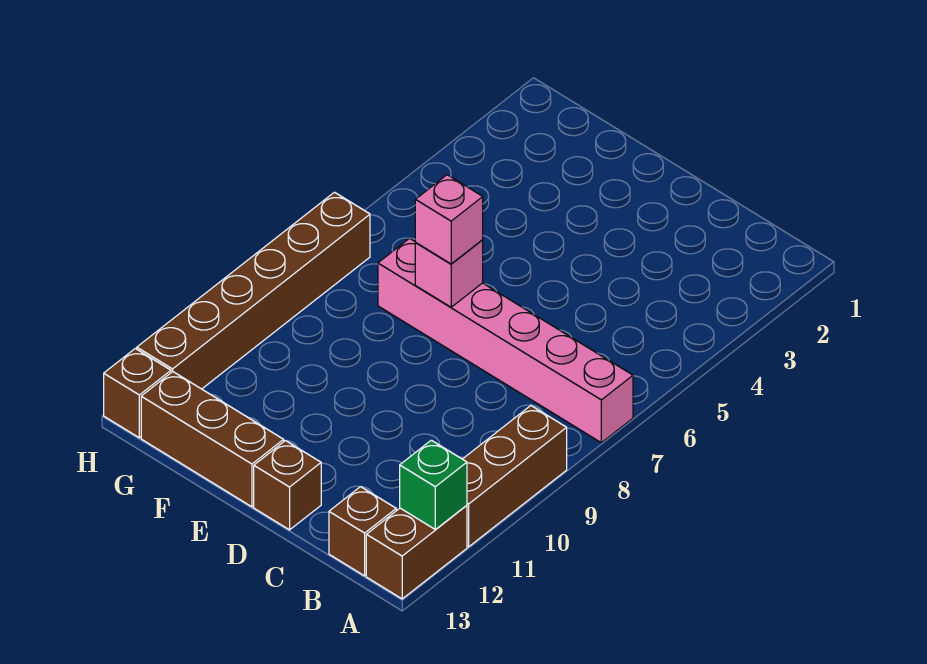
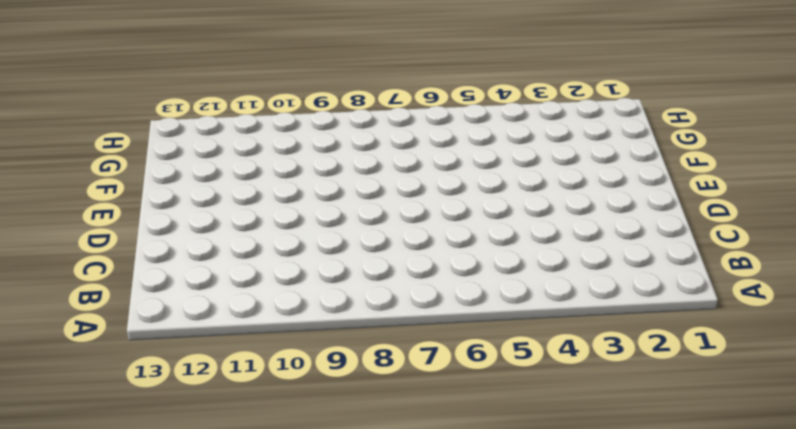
none -> pink brick A7:F7 level 1
none -> brown brick A9:A11 level 1

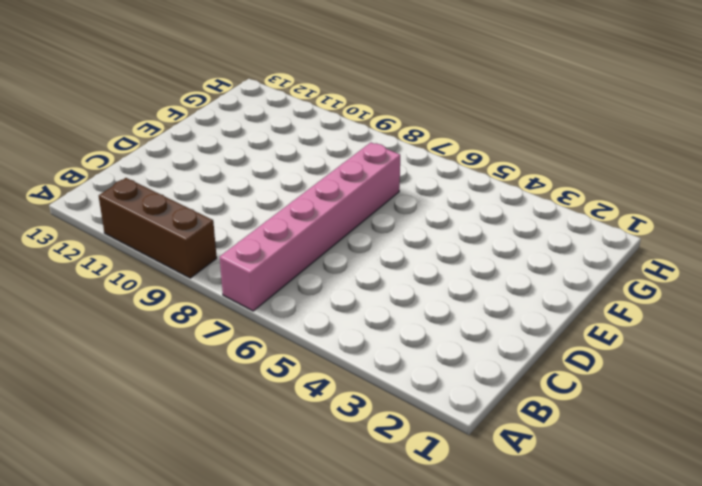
none -> brown brick A12:A13 level 1
none -> brown brick B13 level 1

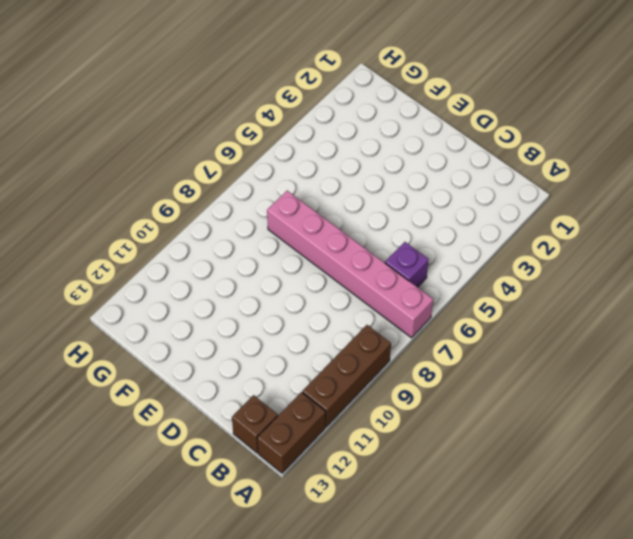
purple brick B6 level 1 -> none
none -> brown brick D13 level 1
none -> brown brick E13:G13 level 1

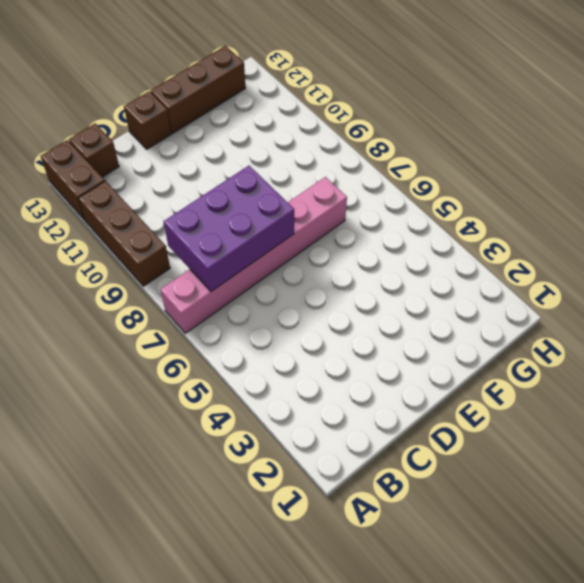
purple brick B7:D8 level 2 -> none
none -> brown brick H7:H12 level 1
none -> brown brick H13 level 1

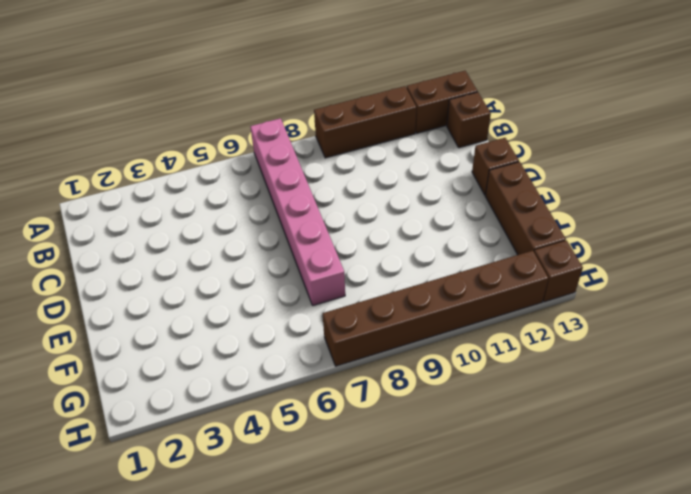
none -> green brick A12 level 2
none -> pink brick E7 level 2

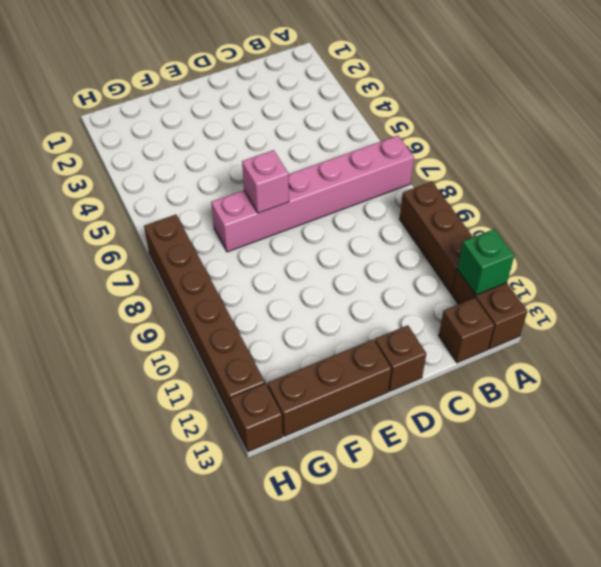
none -> pink brick E7 level 3

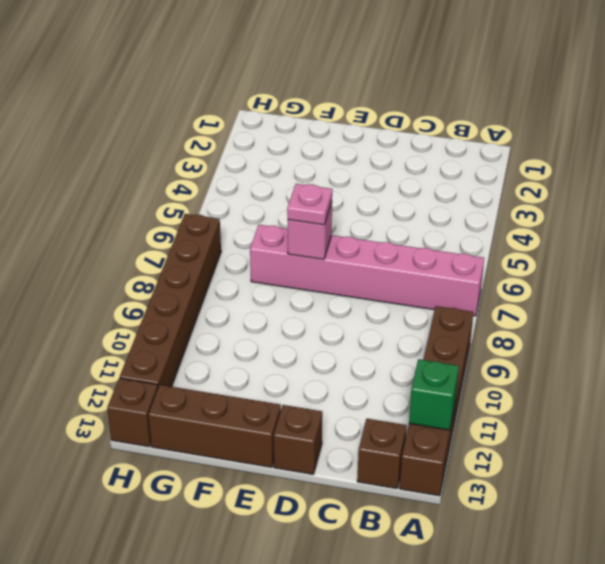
pink plate E7 level 3 -> pink brick E7 level 3

